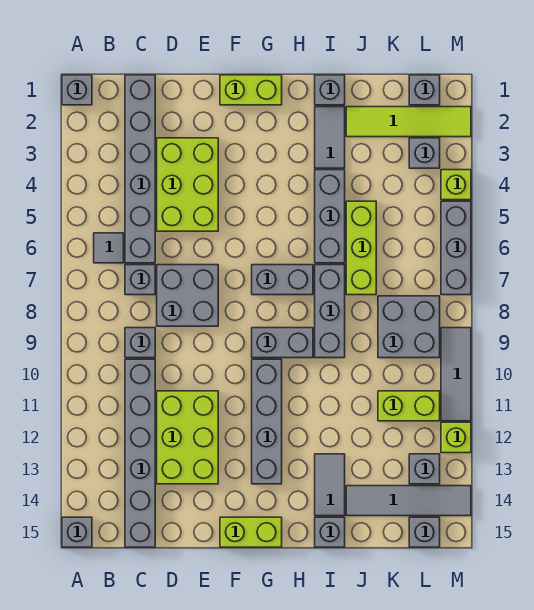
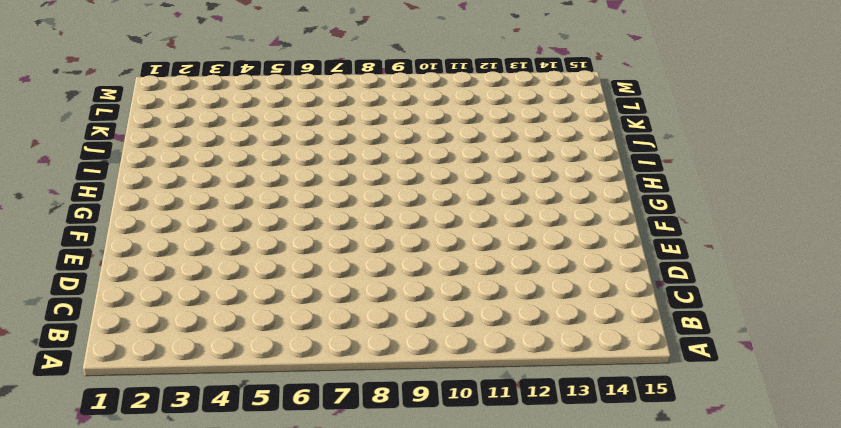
none -> grey brick A1 level 1
none -> grey brick A15 level 1
none -> grey tile B6 level 1
none -> grey brick C1:C6 level 1

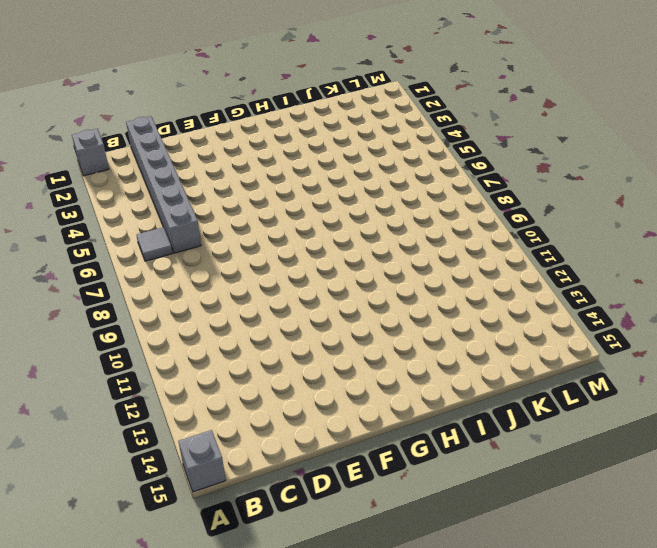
none -> grey brick C7 level 1
none -> grey brick C9 level 1
none -> grey brick C10:C15 level 1
none -> lime brick D3:E5 level 1

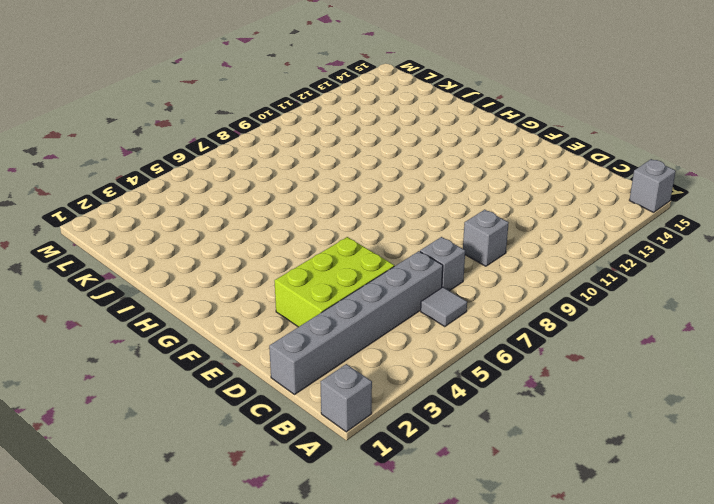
none -> grey brick C10:C15 level 1
none -> grey brick D7:E8 level 1
none -> lime brick D11:E13 level 1
none -> lime brick F1:G1 level 1

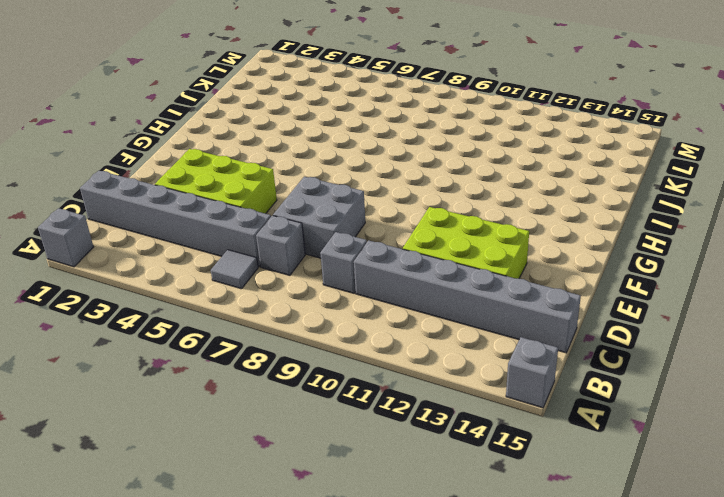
none -> lime brick F1:G1 level 1
none -> lime brick F15:G15 level 1
none -> grey brick G7:H7 level 1
none -> grey brick G9:H9 level 1

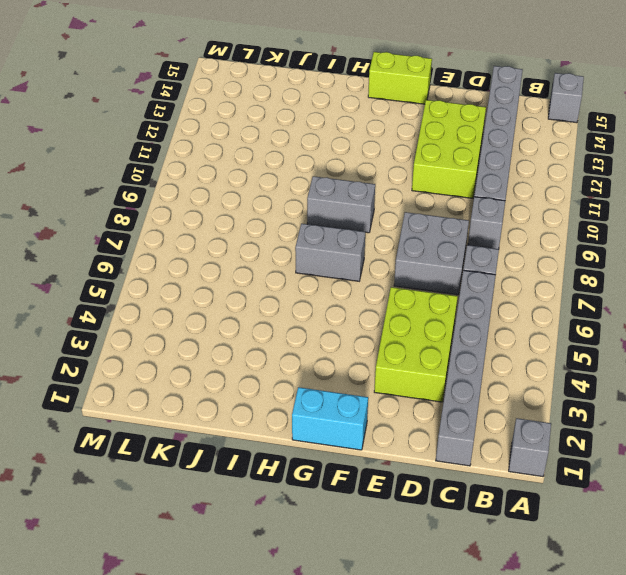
cyan brick F1:G1 level 1 -> lime brick F1:G1 level 1
none -> grey tile B6 level 1
none -> grey brick G10:G13 level 1
none -> grey brick I1 level 1
none -> grey tile I2:I3 level 1

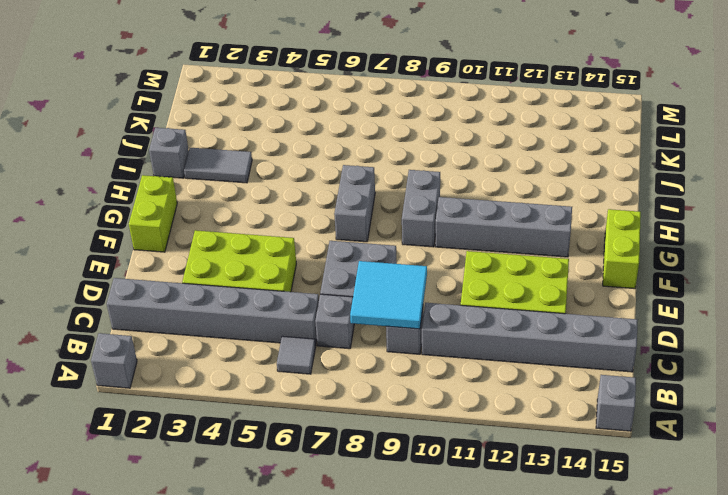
cyan tile C8:D9 level 2 -> none
none -> grey brick I4:I6 level 1
none -> grey brick I7:I9 level 1
none -> grey tile I13:I14 level 1
none -> grey brick I15 level 1

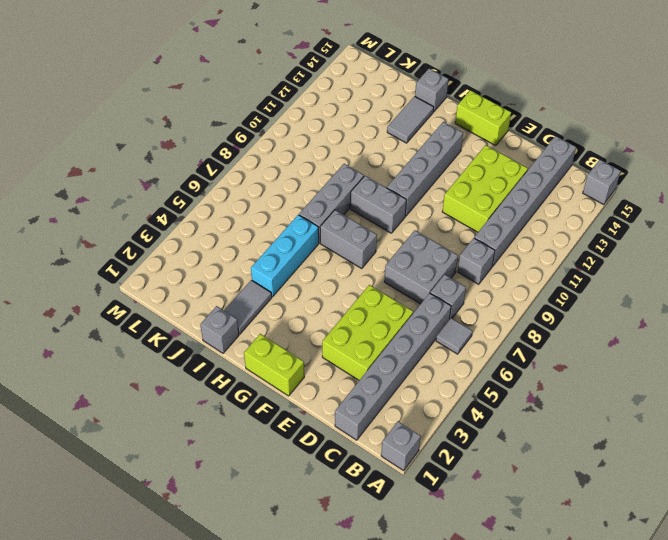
cyan brick I4:I6 level 1 -> grey brick I4:I6 level 1
none -> lime tile J2:M2 level 1
none -> lime brick J5:J7 level 1
none -> grey tile J14:M14 level 1
none -> grey brick K8:L9 level 1

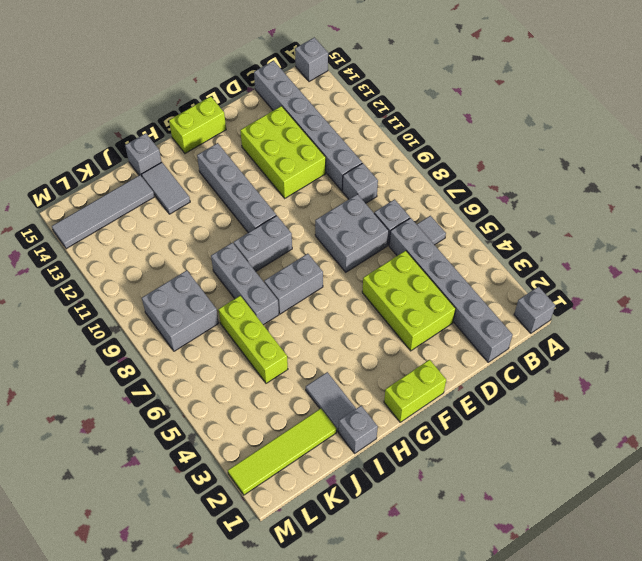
none -> grey brick I4:I6 level 1
none -> lime brick K11:L11 level 1
none -> grey brick L1 level 1
none -> grey brick L3 level 1

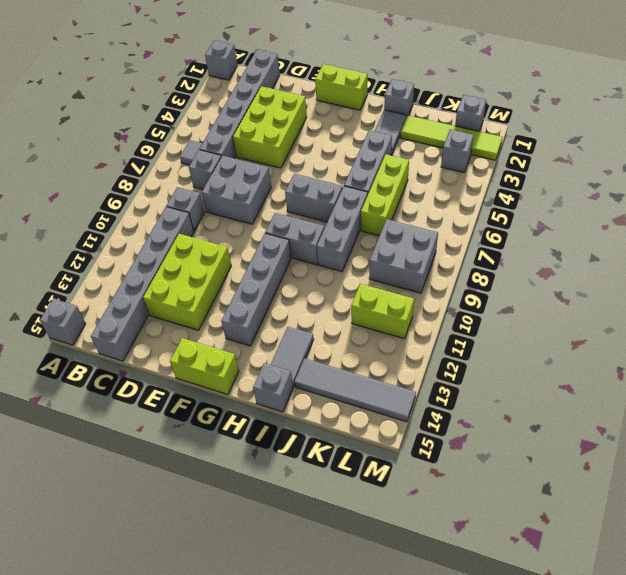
none -> grey brick L13 level 1
none -> grey brick L15 level 1
none -> lime brick M4 level 1
none -> grey brick M5:M7 level 1

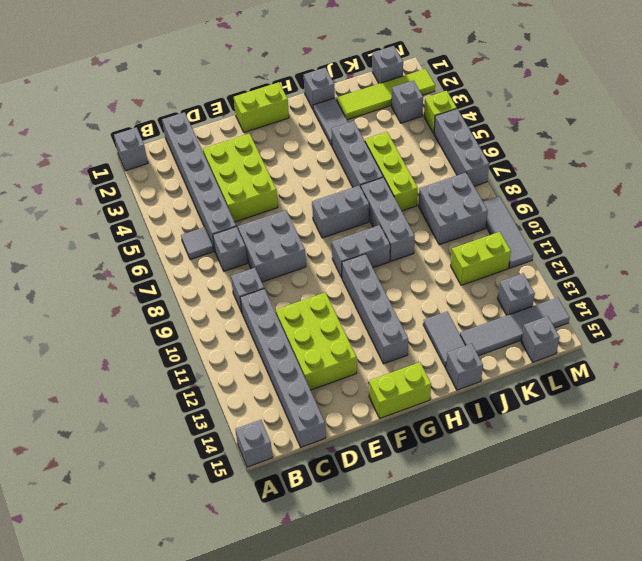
none -> lime brick M12 level 1

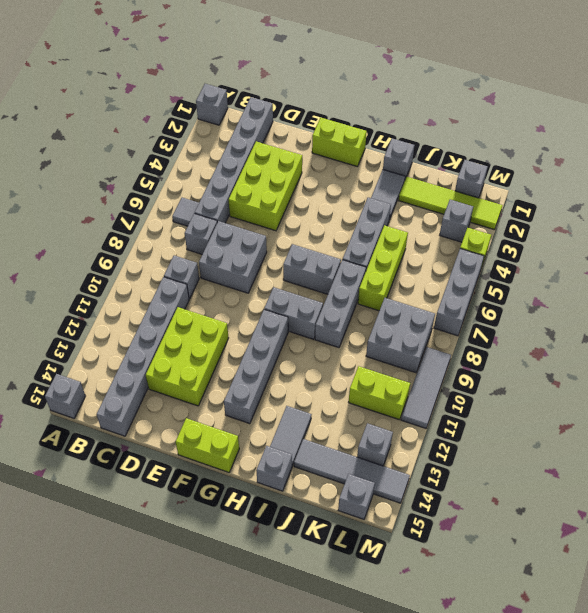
none -> lime brick M12 level 1

